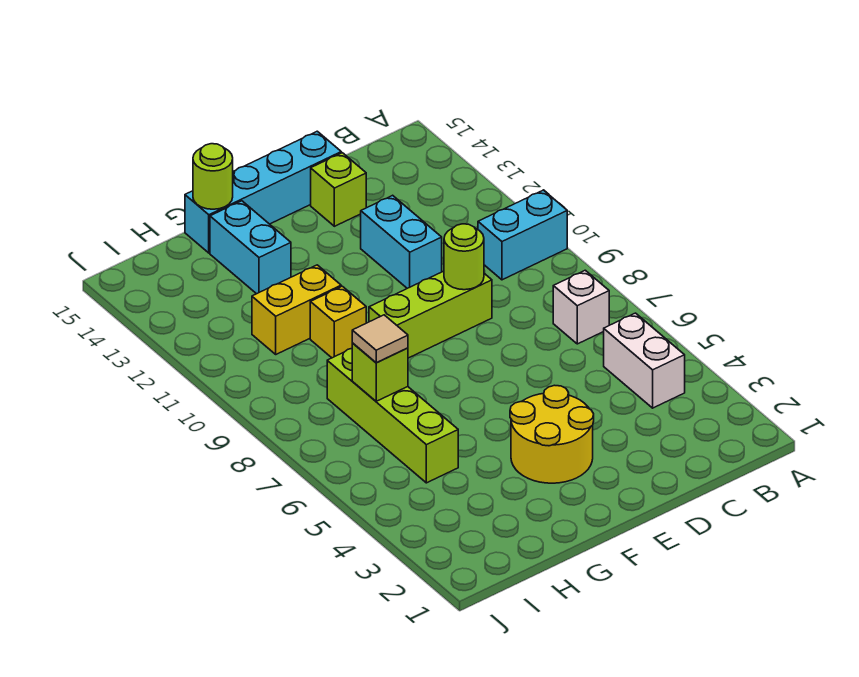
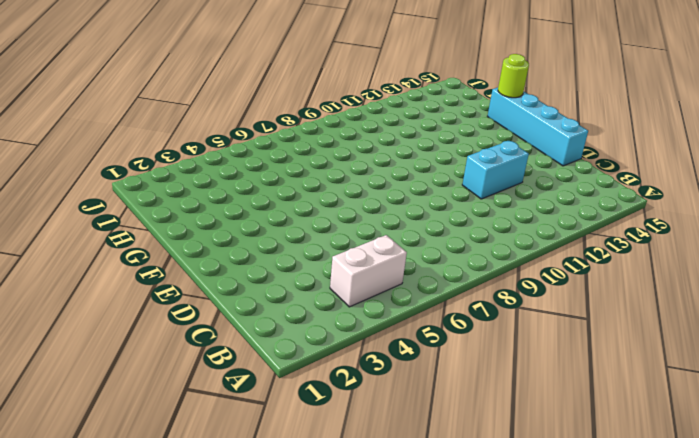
none -> cyan brick A10:B10 level 1
none -> white brick B7 level 1
none -> lime brick D9:F9 level 1

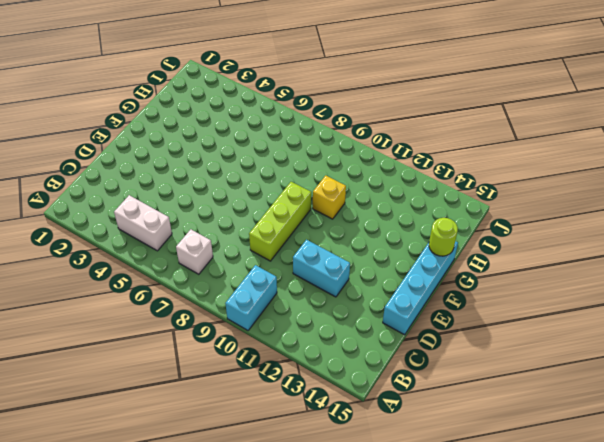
none -> lime brick D14 level 1
none -> yellow round brick E3:F4 level 1
none -> yellow brick G11:H11 level 1

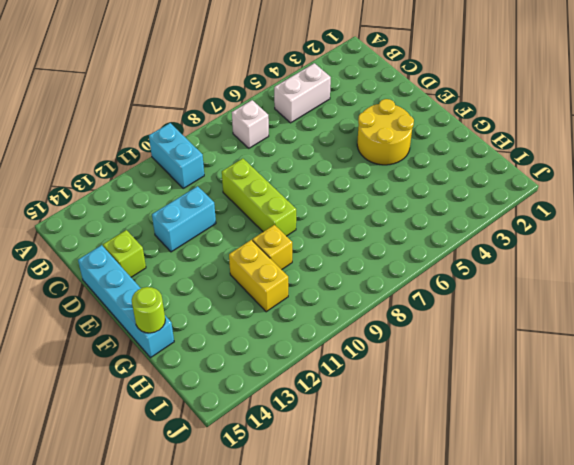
none -> cyan brick G13:G14 level 1
none -> lime brick H5:H8 level 1
none -> lime round brick D9 level 2

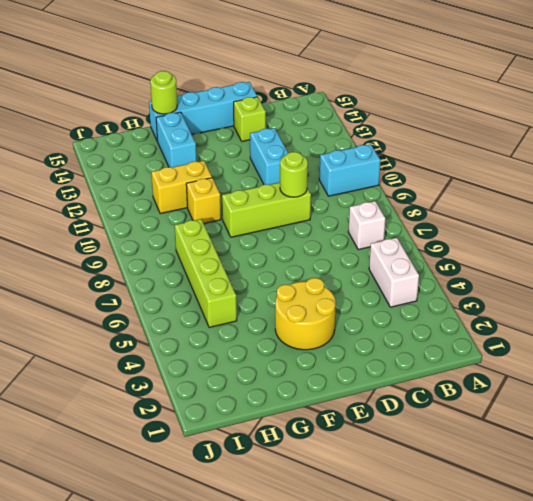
none -> lime brick H7 level 2
none -> tan tile H7 level 3

